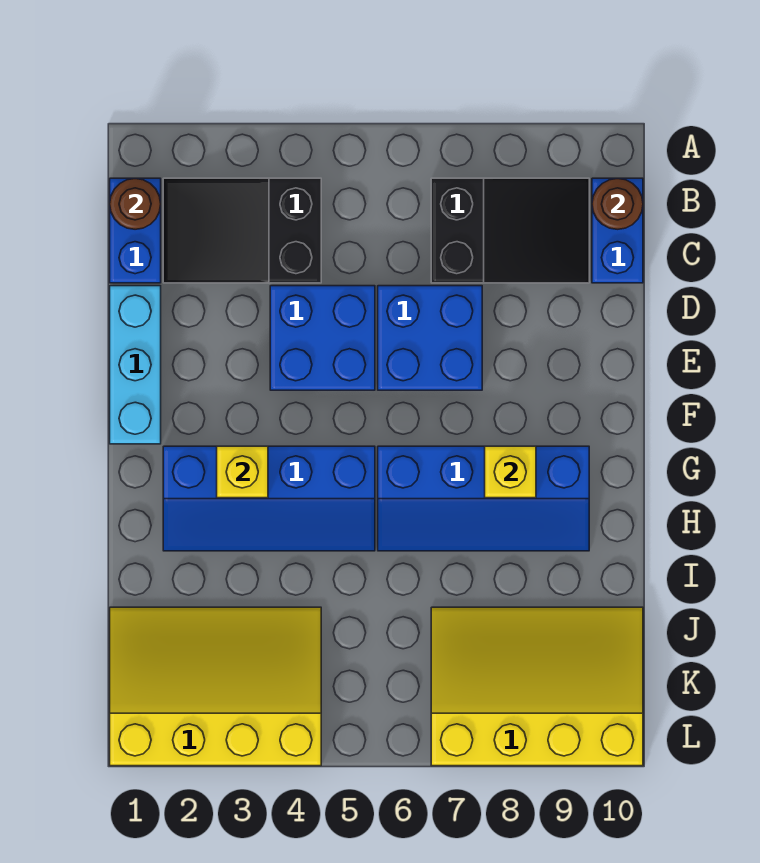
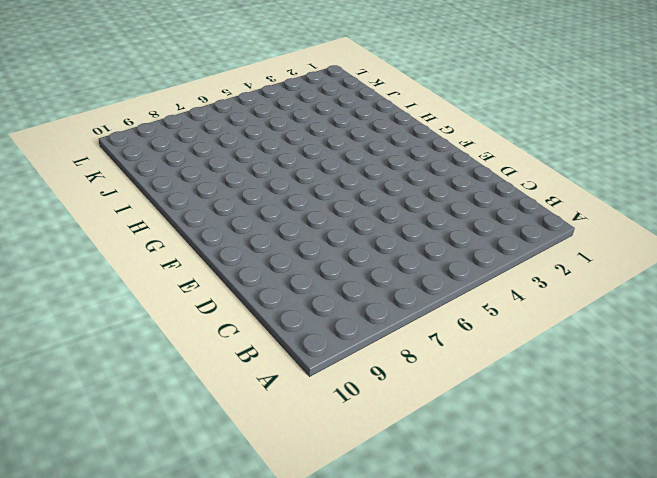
none -> blue brick B1:C1 level 1
none -> black slope B2:C4 level 1 top 4
none -> black slope B7:C9 level 1 top 7

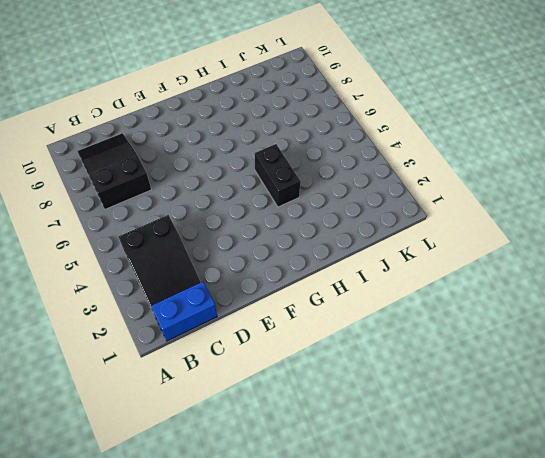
black brick H4:H5 level 1 -> blue slope G2:H5 level 1 top G
none -> blue brick B10:C10 level 1
none -> cyan brick D1:F1 level 1
none -> blue brick D4:E5 level 1

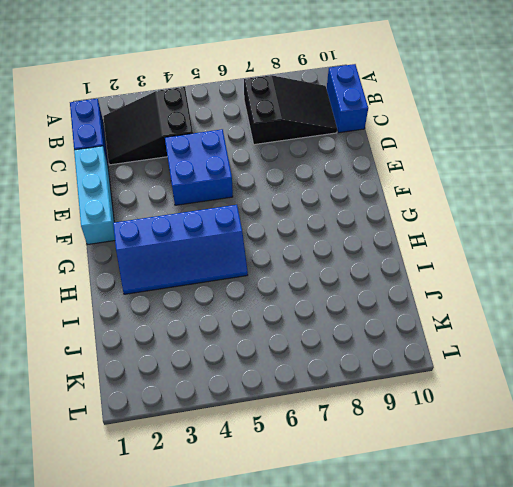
none -> blue brick D6:E7 level 1
none -> blue slope G6:H9 level 1 top G
none -> yellow slope J1:L4 level 1 top L

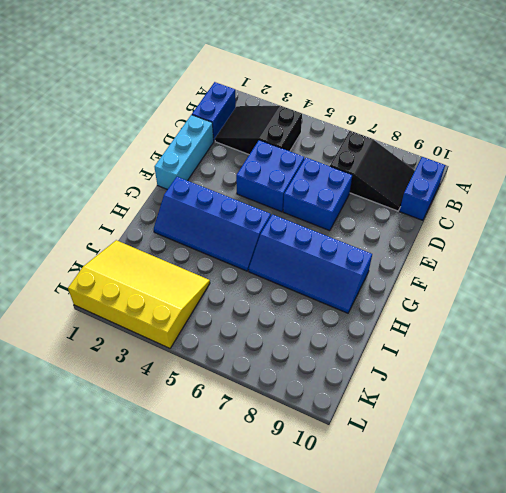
none -> yellow slope J7:L10 level 1 top L
none -> brown round brick B1 level 2
none -> brown round brick B10 level 2

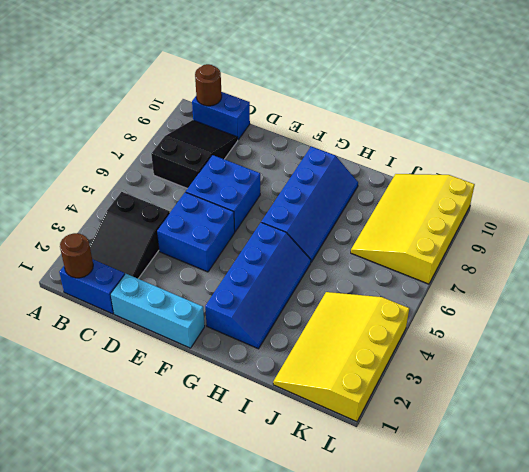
none -> yellow brick G3 level 2
none -> yellow brick G8 level 2

